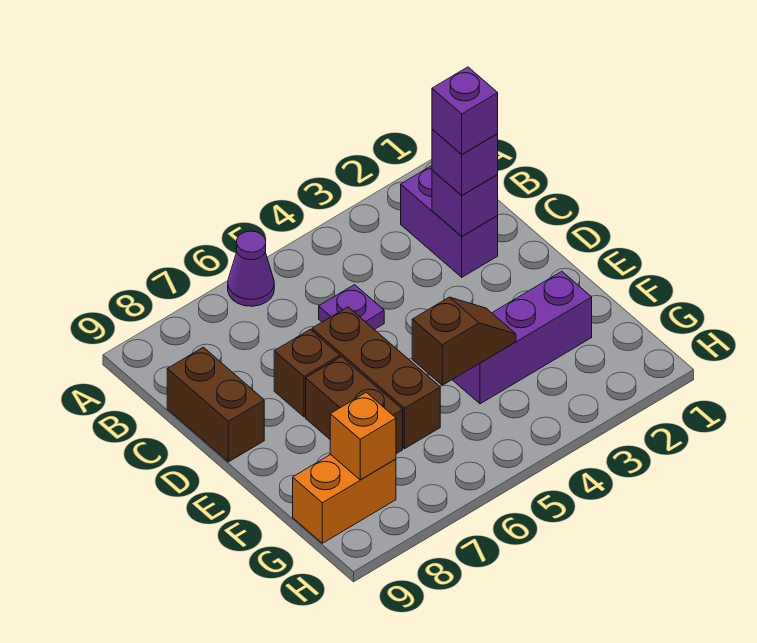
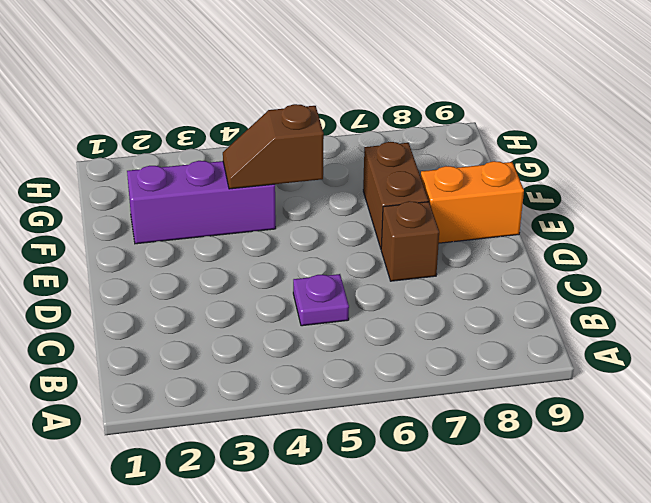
orange brick E8:E9 level 1 -> orange brick G8:G9 level 1
none -> purple cone A6 level 1
none -> purple brick B2:C2 level 1
none -> brown brick C9:D9 level 1

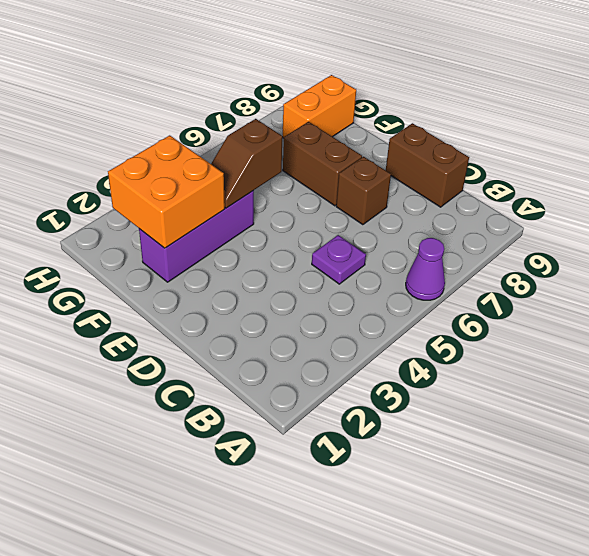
orange brick F2:G3 level 2 -> none
none -> purple brick B2:C2 level 1
none -> brown brick D6:F6 level 1
none -> purple brick C2 level 2

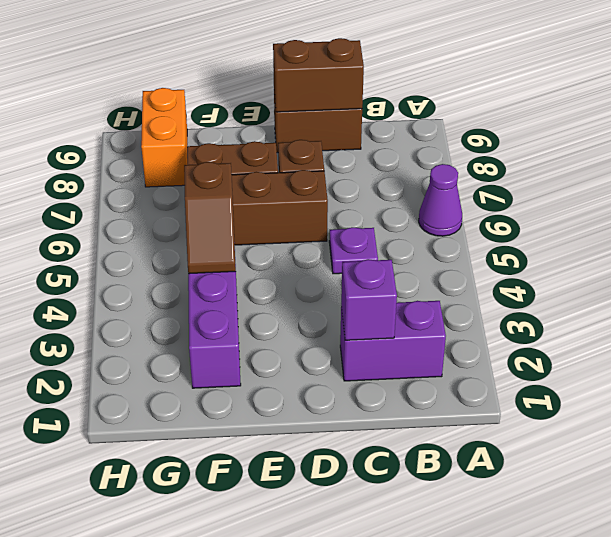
brown brick C9:D9 level 2 -> none
none -> orange brick G8 level 2
none -> purple brick C2 level 3
none -> purple brick C2 level 4

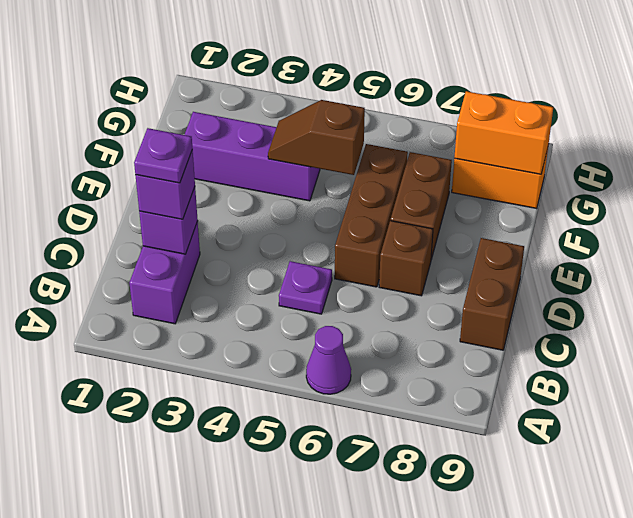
purple plate C2 level 4 -> purple brick C2 level 4
orange brick G8:G9 level 2 -> orange brick G8 level 2

